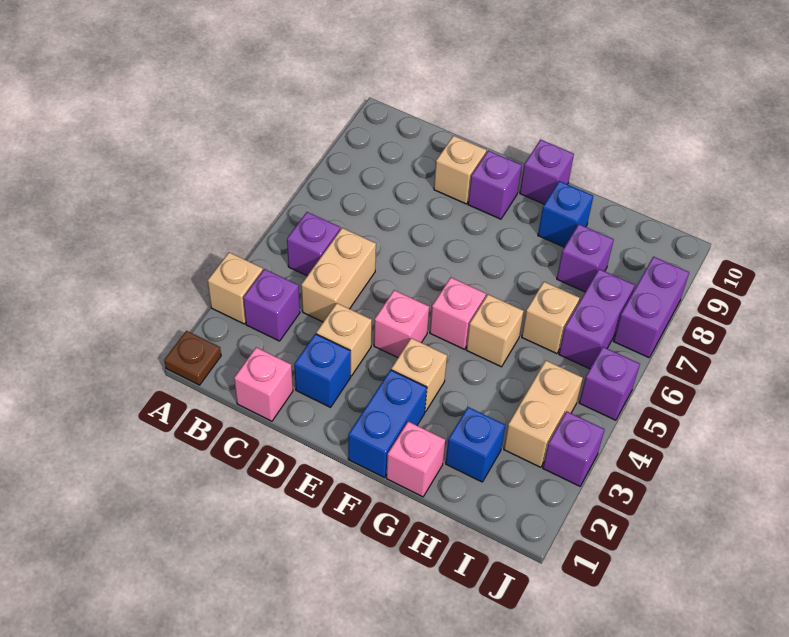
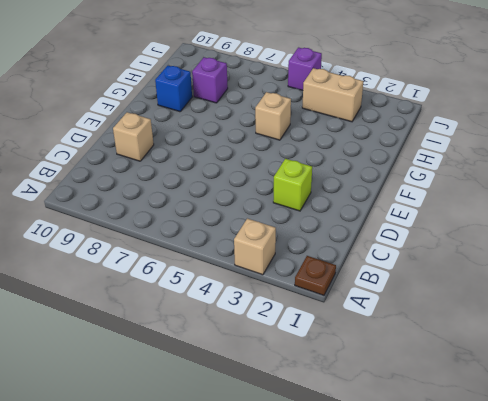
lime brick D3 level 1 -> tan brick D3 level 1
none -> purple brick B3 level 1
none -> purple brick B5 level 1
none -> pink brick C1 level 1

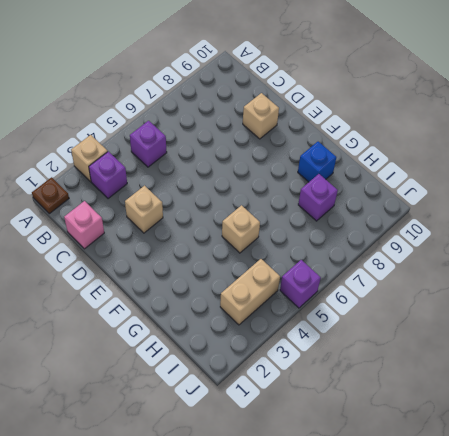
none -> tan brick C4:C5 level 1
none -> blue brick D2 level 1
none -> pink brick E4 level 1

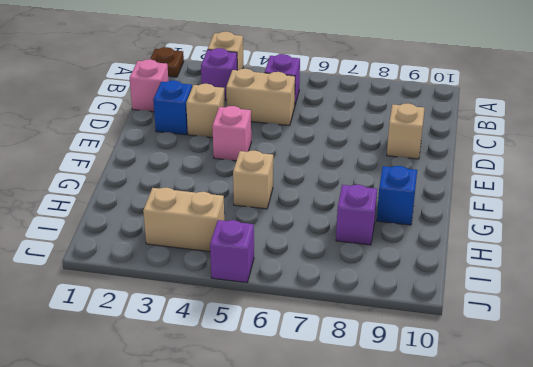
none -> purple brick E9 level 1
none -> blue brick F1:F2 level 1
none -> tan brick F3 level 1

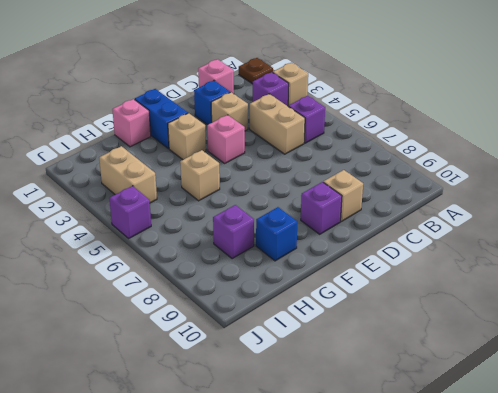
none -> pink brick F5 level 1
none -> purple brick F10 level 1
none -> blue brick H2 level 1

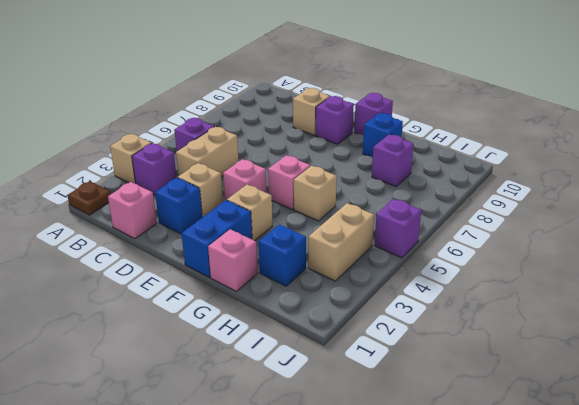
none -> tan brick H6 level 1
none -> purple brick I6:I7 level 1
none -> purple brick J3 level 1

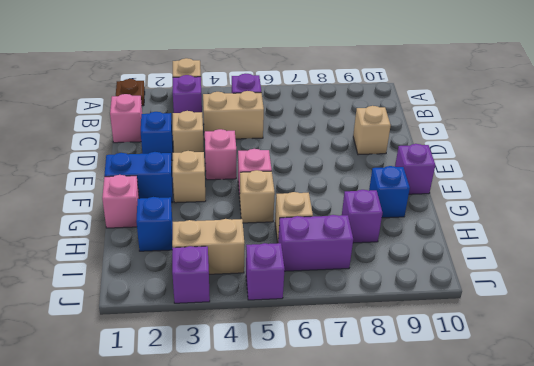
none -> purple brick E9 level 1
none -> purple brick J7:J8 level 1

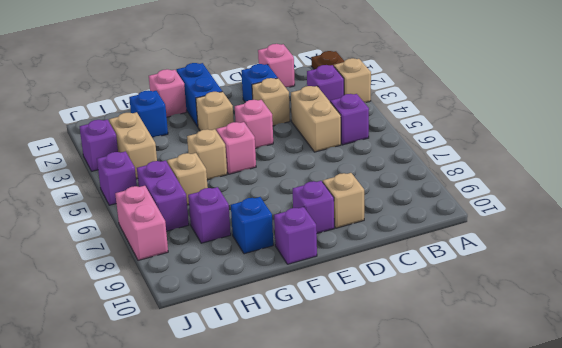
pink brick J7:J8 level 1 -> purple brick J7:J8 level 1

